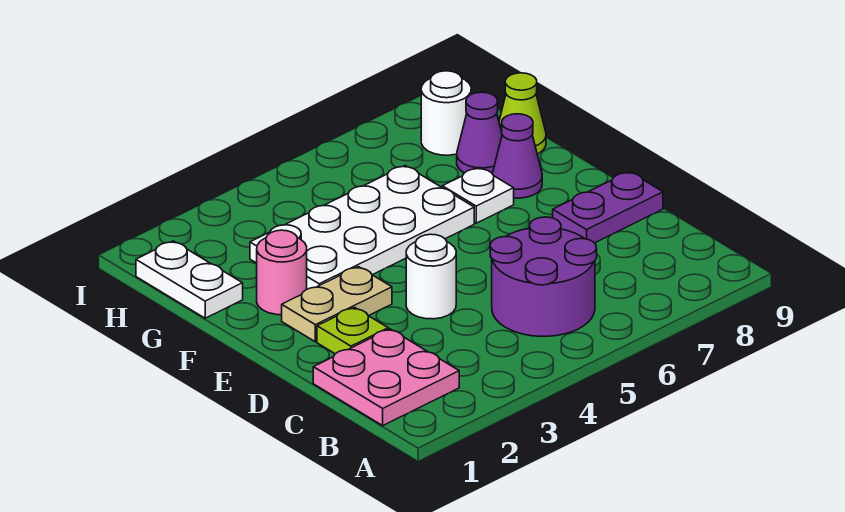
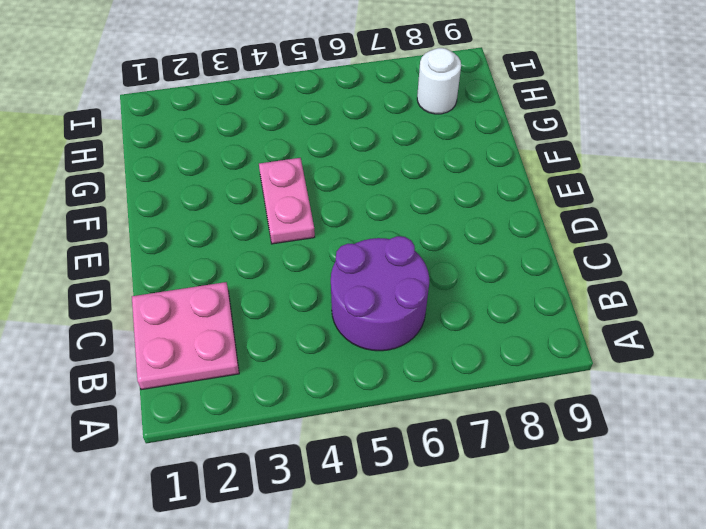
pink plate E4:F4 level 1 -> white plate F3:G6 level 1
none -> lime plate D2 level 1
none -> white round brick D4 level 1
none -> purple plate D8:D9 level 1

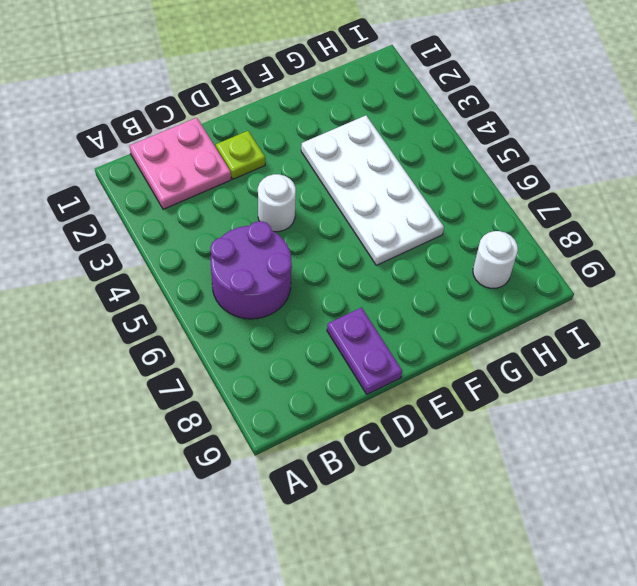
none -> tan plate E2:E3 level 1
none -> pink round brick F2 level 1
none -> white plate F7 level 1

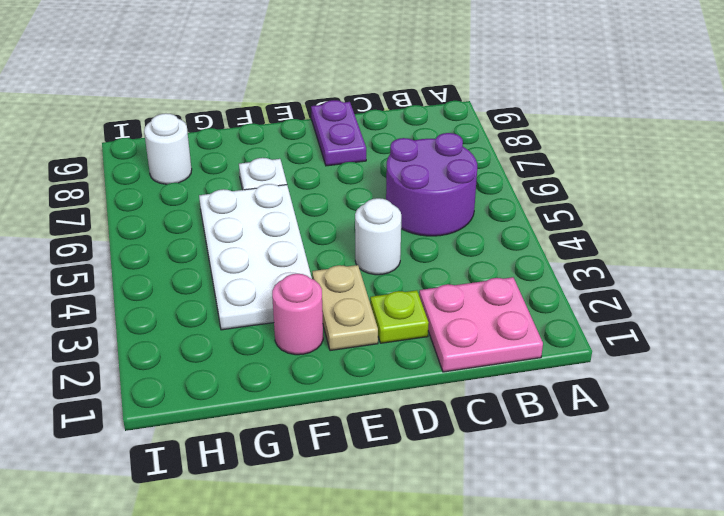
none -> purple cone F8 level 1
none -> white plate G1:H1 level 1
none -> purple cone G8 level 1

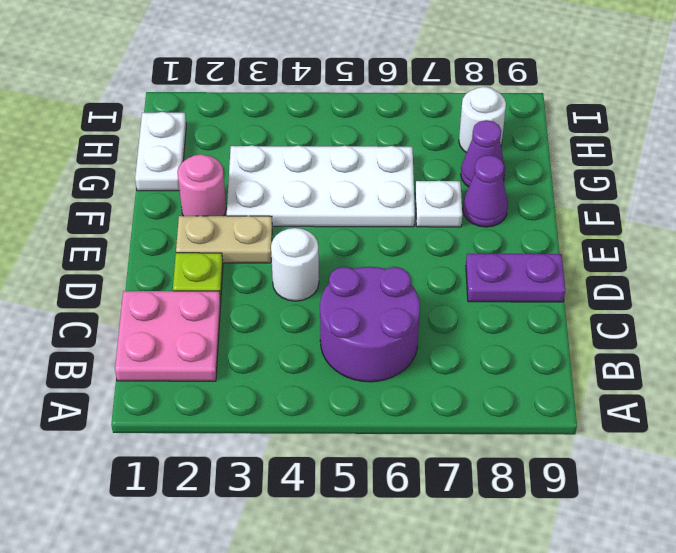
none -> lime cone G9 level 1

